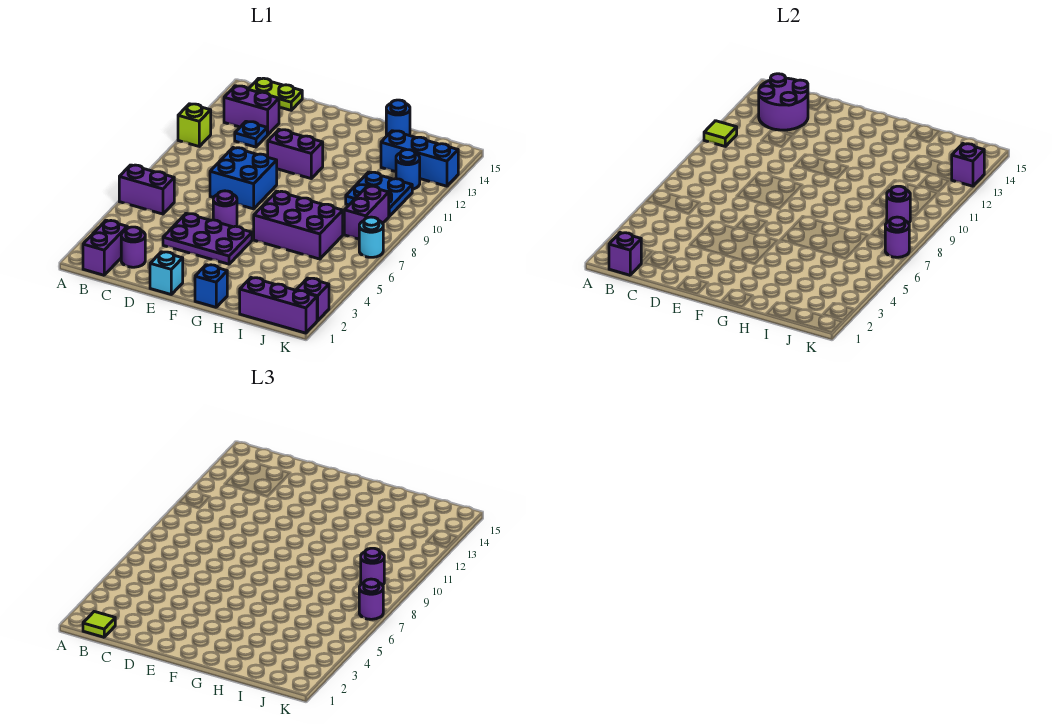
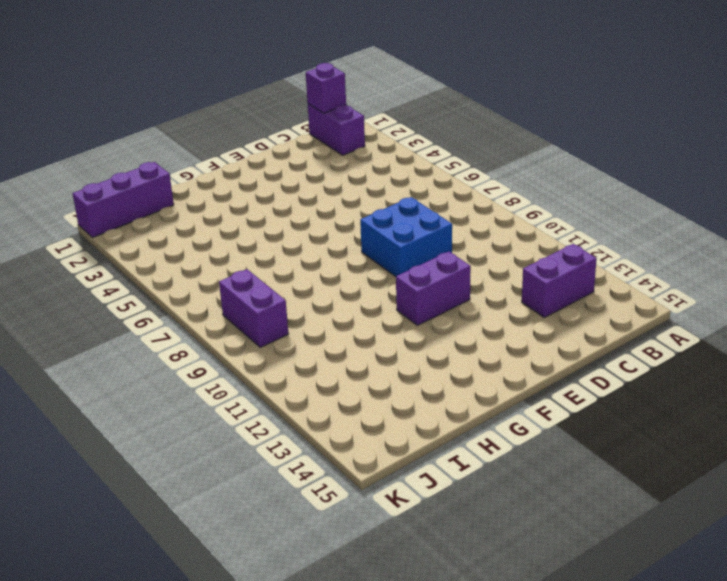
none -> purple brick A6:B6 level 1
none -> lime brick A11 level 1
none -> lime plate B15:C15 level 1
none -> purple round brick C2 level 1

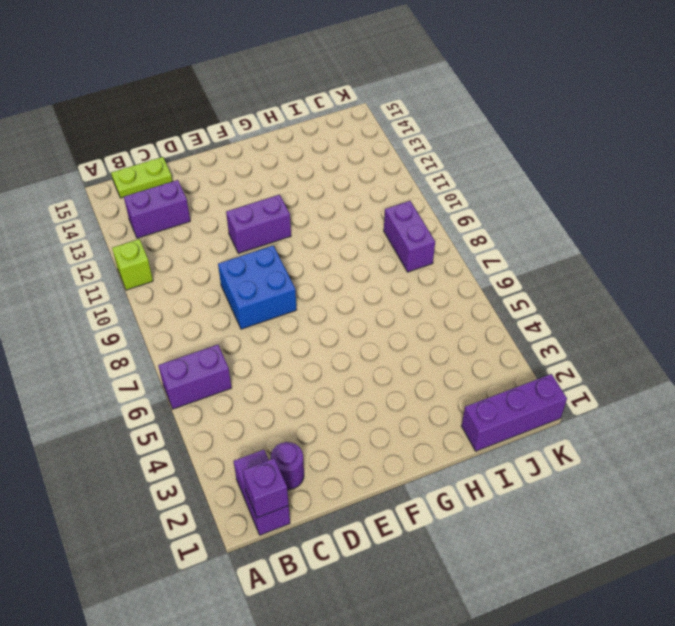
none -> blue plate C12 level 1
none -> purple plate D4:F5 level 1
none -> cyan brick E1 level 1
none -> purple round brick E6 level 1

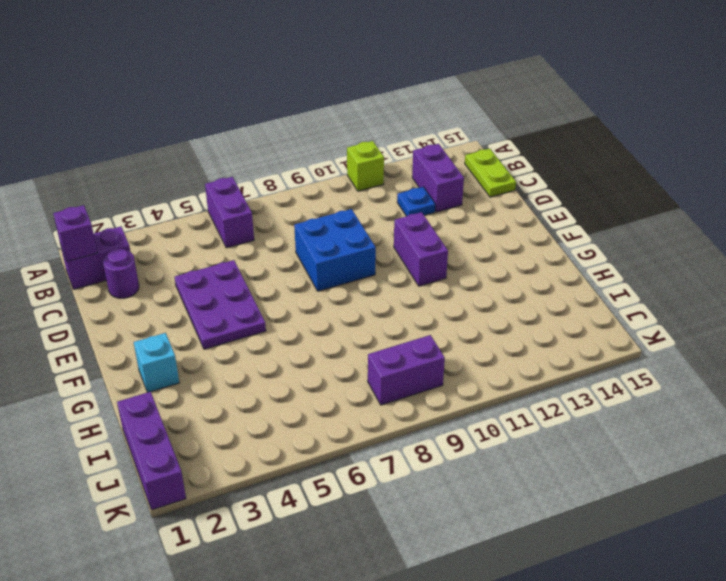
cyan brick G2 level 1 -> cyan brick E1 level 1
none -> purple round brick E6 level 1
none -> blue brick G1 level 1
none -> purple brick G6:I7 level 1
none -> blue round brick H15 level 1

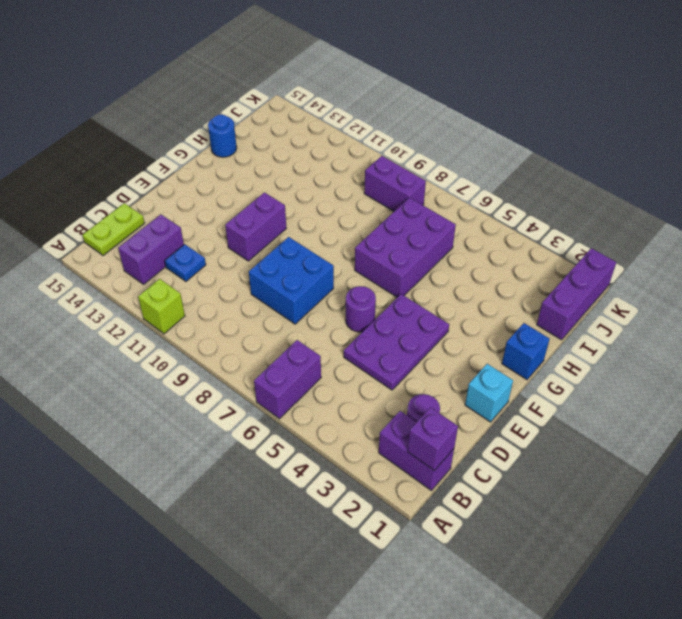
none -> blue plate I10:J11 level 1
none -> blue brick I13:K13 level 1
none -> blue round brick J12 level 1
none -> purple brick K2 level 1

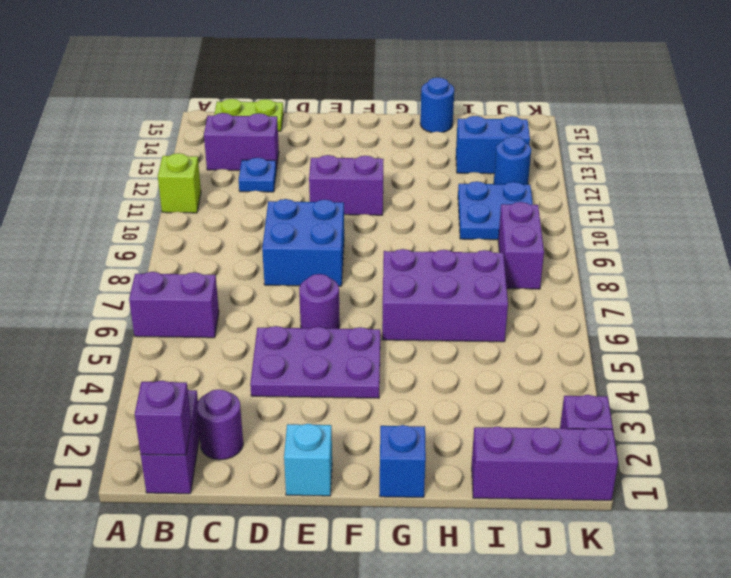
blue brick I13:J13 level 1 -> blue brick I13:K13 level 1
none -> cyan round brick K7 level 1
none -> lime tile A11 level 2
none -> purple round brick B13:C14 level 2
none -> purple round brick J9 level 2

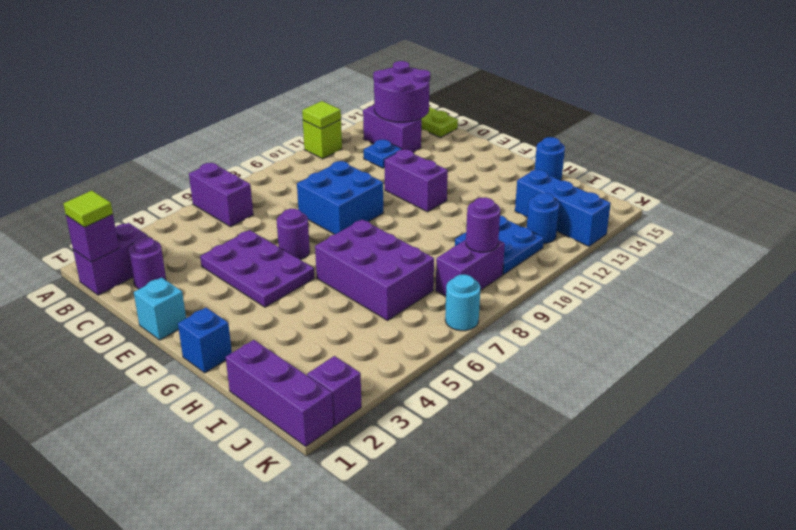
none -> purple round brick K7 level 2
none -> purple brick K13 level 2
none -> purple round brick J9 level 3
none -> purple round brick K7 level 3

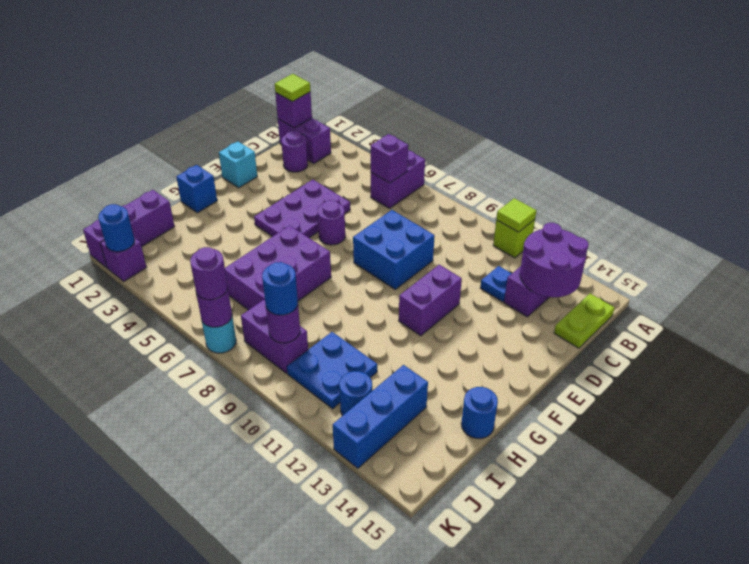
purple brick B6 level 2 -> purple brick K13 level 2
blue round brick J9 level 3 -> purple round brick J9 level 3
blue round brick K2 level 2 -> none

